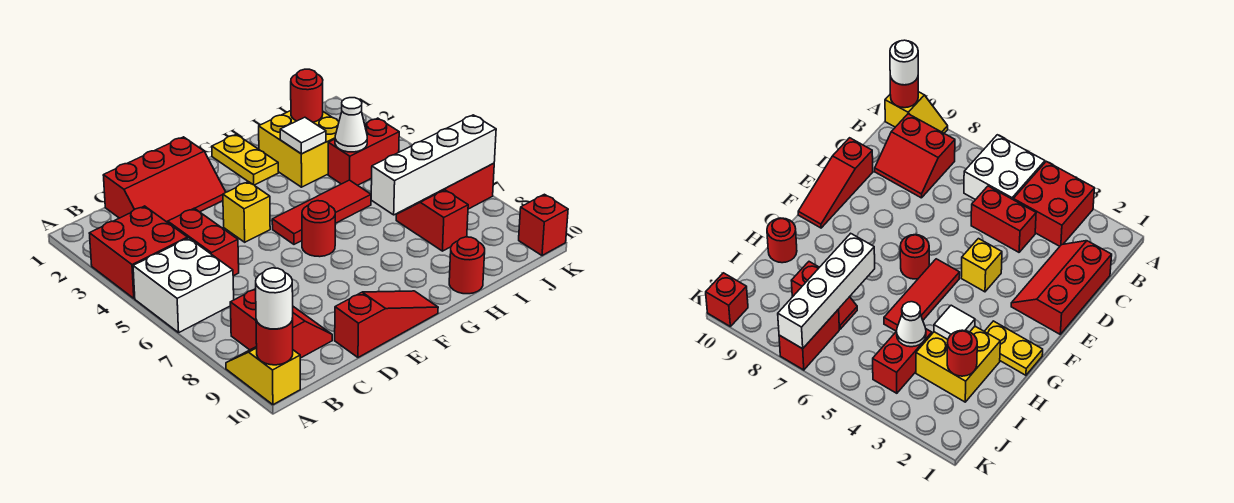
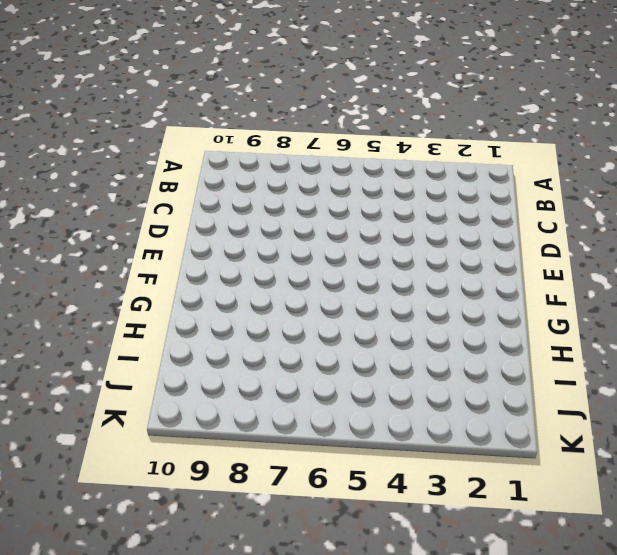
none -> red brick A3:B4 level 1
none -> white brick A5:B6 level 1
none -> yellow slope A9:A10 level 1 top 10

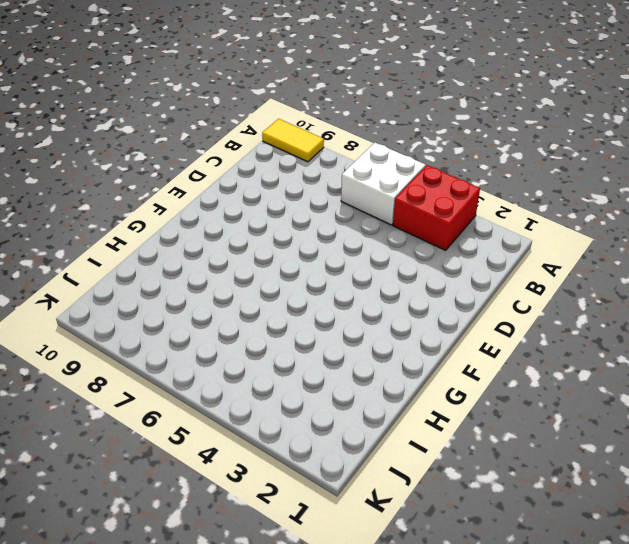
yellow tile A9:A10 level 1 -> yellow slope A9:A10 level 1 top 10
none -> red slope B8:C9 level 1 top B
none -> red slope C1:E2 level 1 top 1
none -> red brick C4:C5 level 1

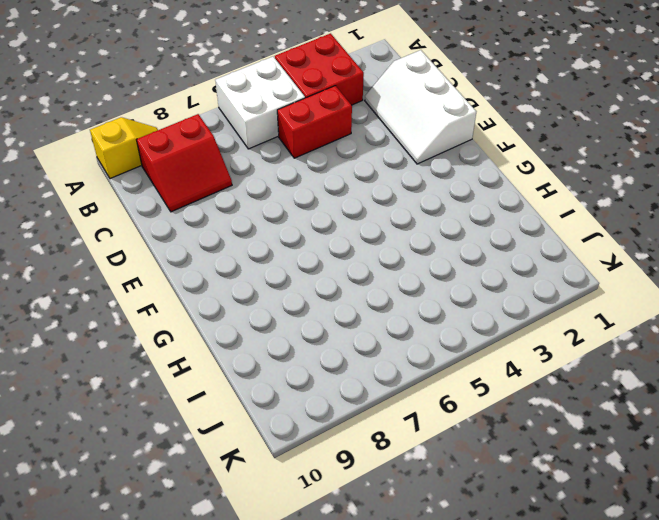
white slope C1:E2 level 1 top 1 -> red slope C1:E2 level 1 top 1
none -> red slope D10:F10 level 1 top D
none -> yellow brick E4 level 1
none -> red tile F5:H5 level 1

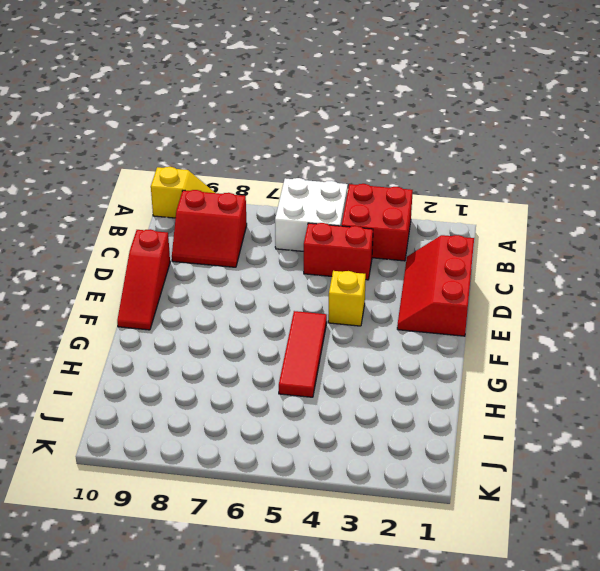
none -> red round brick F6 level 1
none -> yellow plate G1:G2 level 1
none -> yellow brick H2:I3 level 1

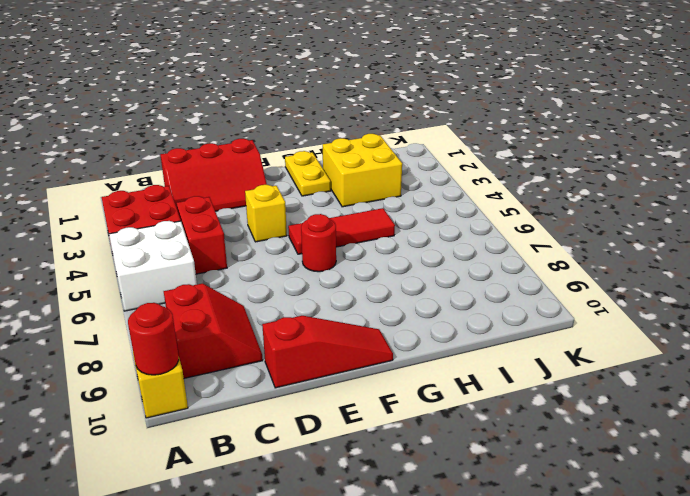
none -> red round brick H10 level 1
none -> red brick I4:J4 level 1
none -> red slope I7:I8 level 1 top 8

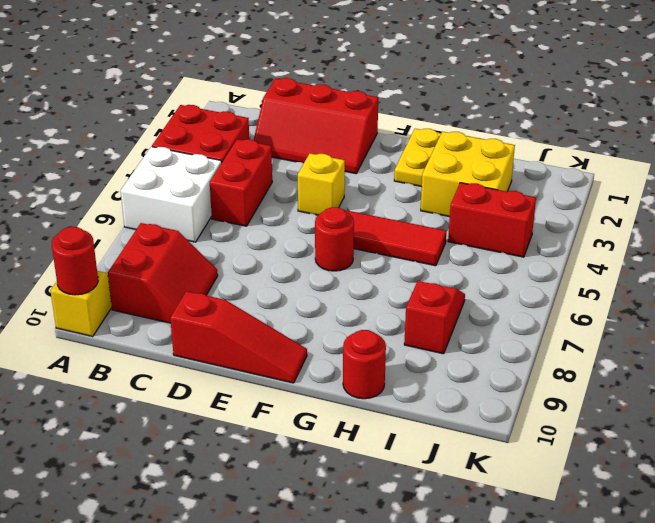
none -> red brick J7:K7 level 1
none -> red brick K10 level 1
none -> white tile H3 level 2

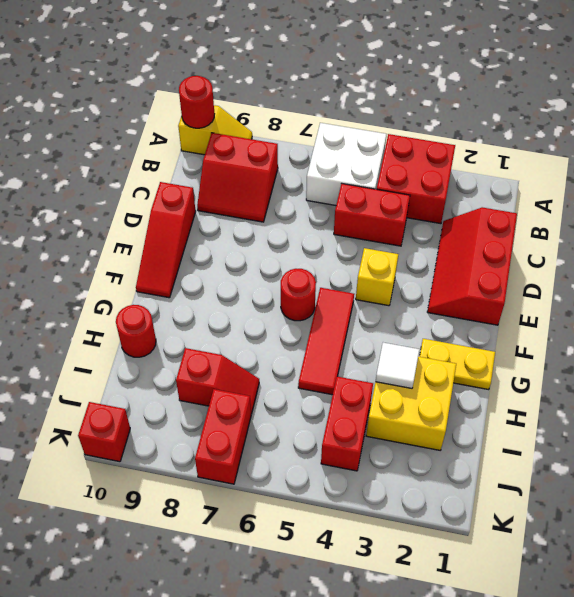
none -> white brick H7:K7 level 2
none -> red round brick I2 level 2
none -> white cone I4 level 2

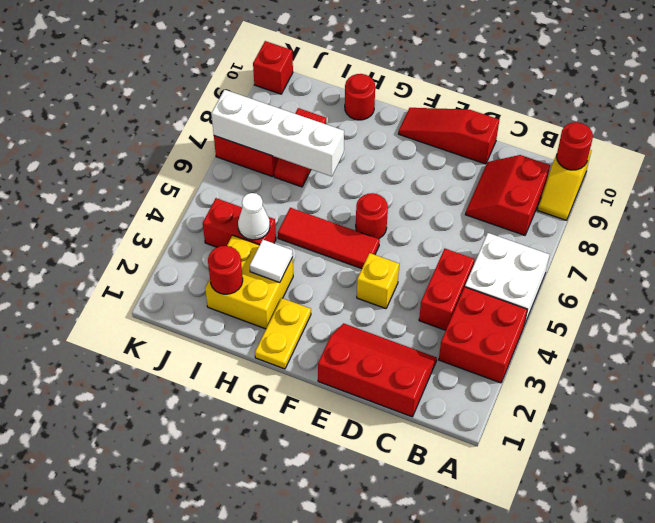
none -> white round brick A10 level 3

